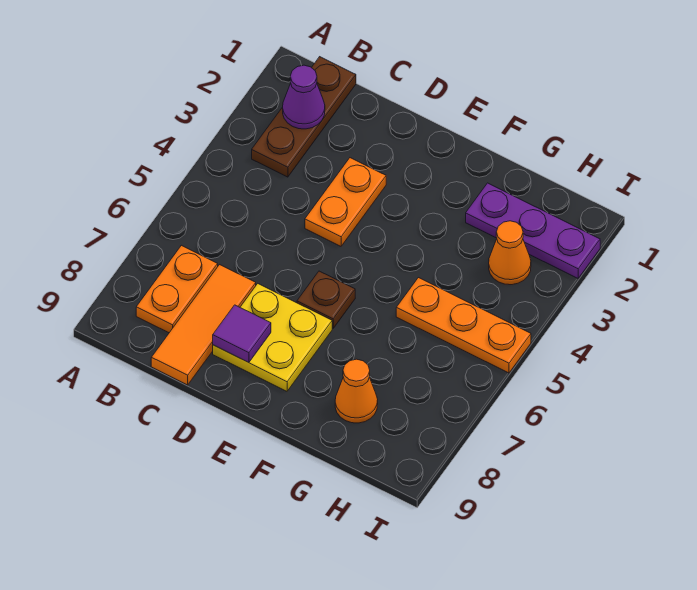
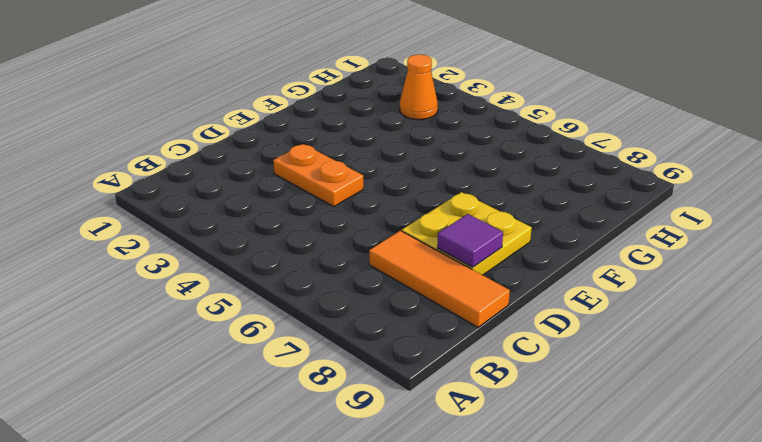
none -> brown plate B1:B3 level 1
none -> orange plate B7:B8 level 1
none -> brown plate E6 level 1

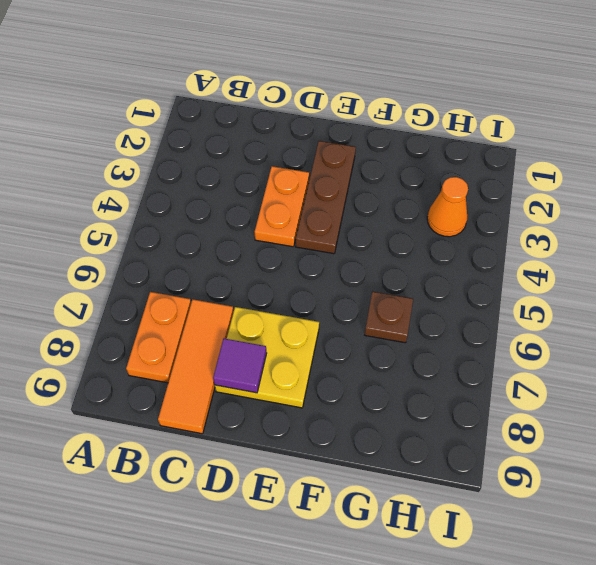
brown plate E2:E4 level 1 -> brown plate B1:B3 level 1
brown plate G6 level 1 -> brown plate E6 level 1
none -> purple plate G2:I2 level 1
none -> orange plate G5:I5 level 1
none -> orange cone G8 level 1

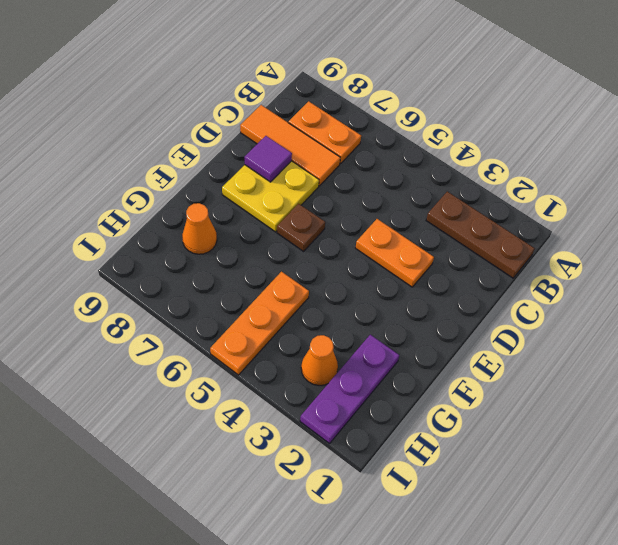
none -> purple cone B2 level 2

